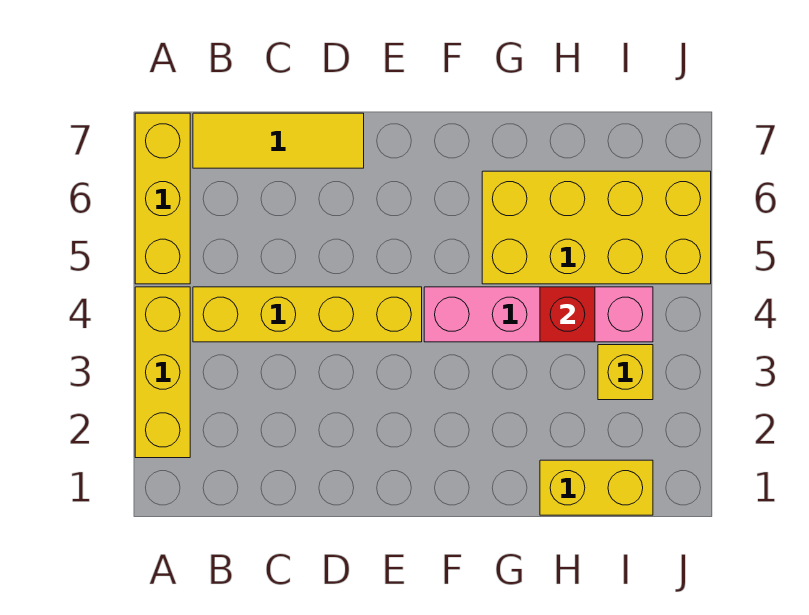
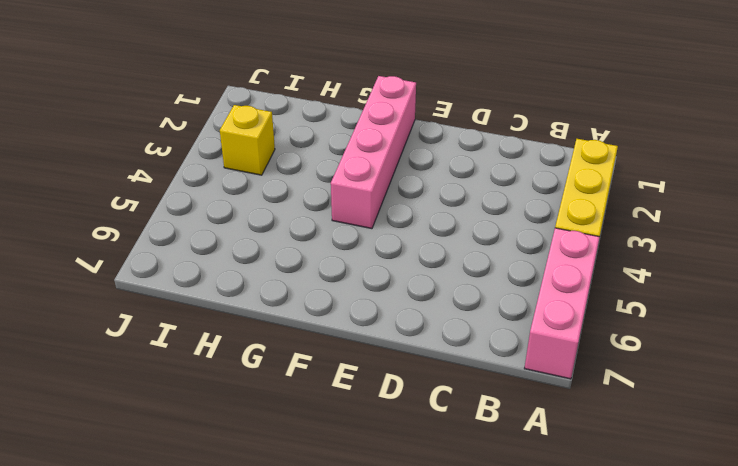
pink brick A5:A7 level 1 -> yellow brick A5:A7 level 1
pink brick F1:F4 level 1 -> pink brick F4:I4 level 1
none -> yellow brick B4:E4 level 1
none -> yellow tile B7:D7 level 1

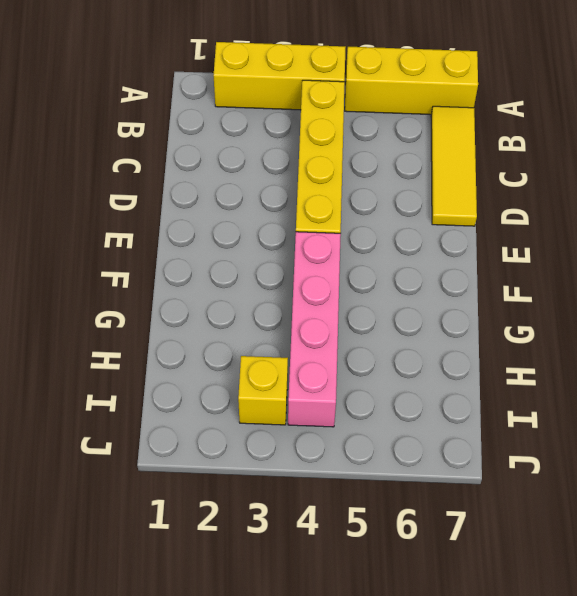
none -> yellow brick G5:J6 level 1
none -> yellow brick H1:I1 level 1

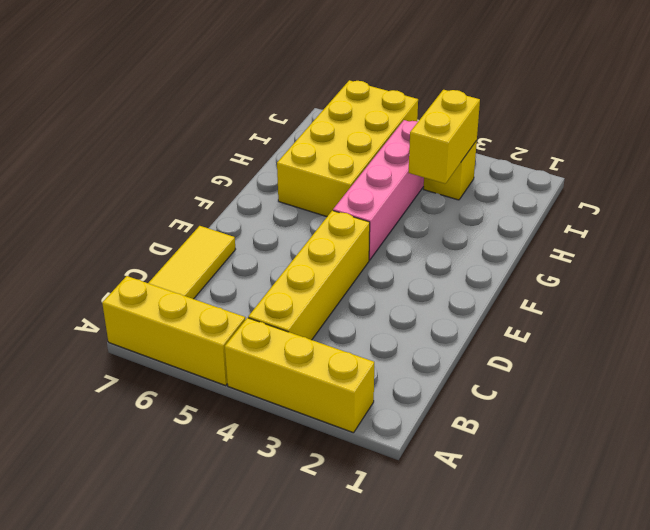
yellow brick H3:I3 level 2 -> yellow brick H1:I1 level 1
none -> red brick H4 level 2

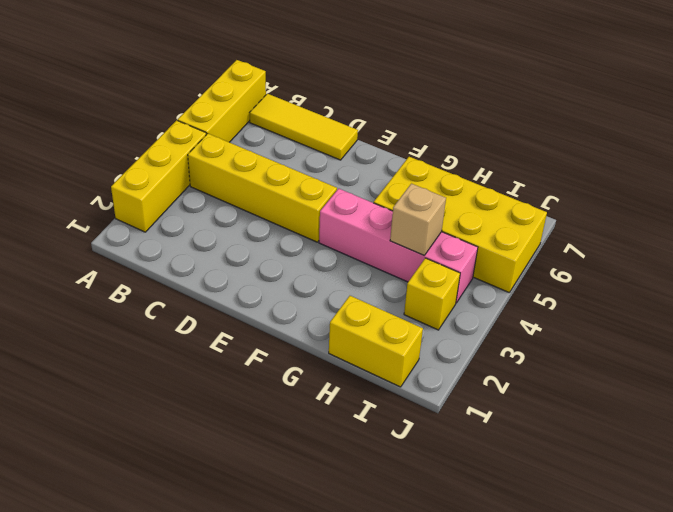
tan brick H4 level 2 -> red brick H4 level 2

